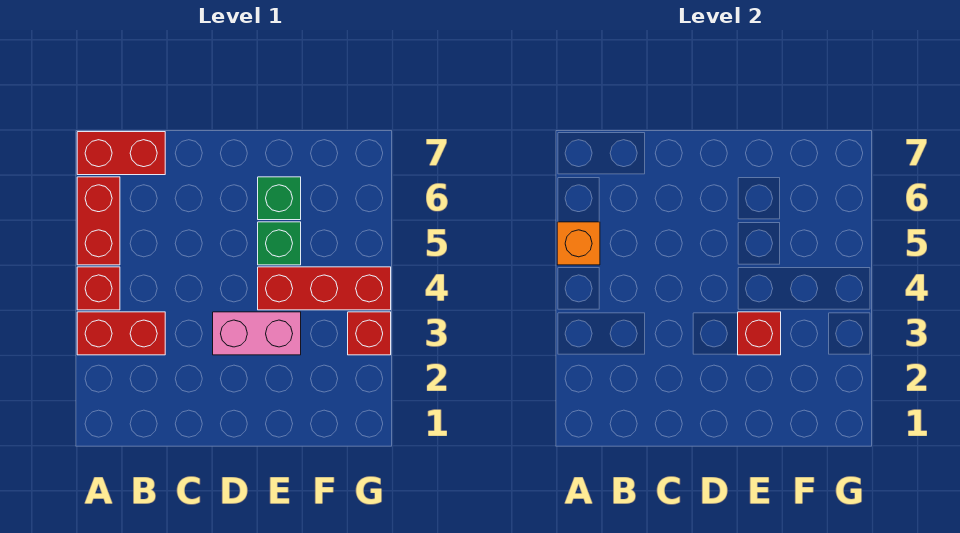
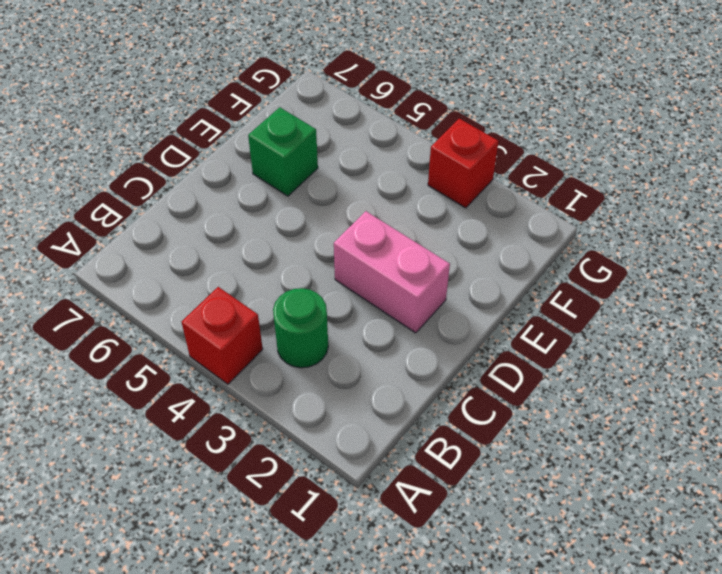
green round brick B3 level 1 -> red brick A3:B3 level 1
pink brick D2:D3 level 1 -> pink brick D3:E3 level 1
none -> red brick A5:A6 level 1
none -> red brick A7:B7 level 1

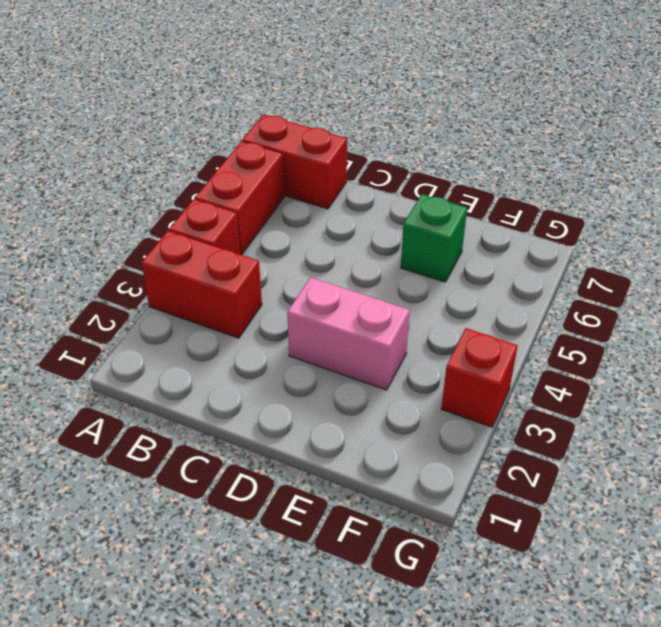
none -> red brick E4:G4 level 1
none -> green brick E5 level 1

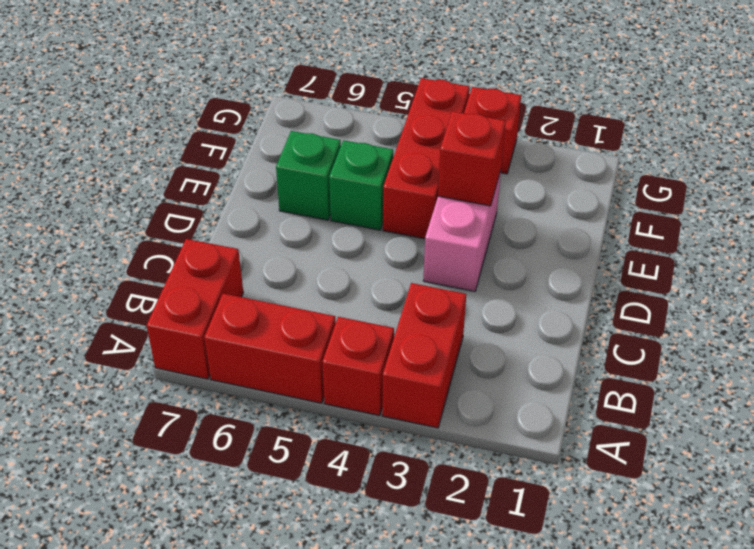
none -> orange brick A5 level 2

